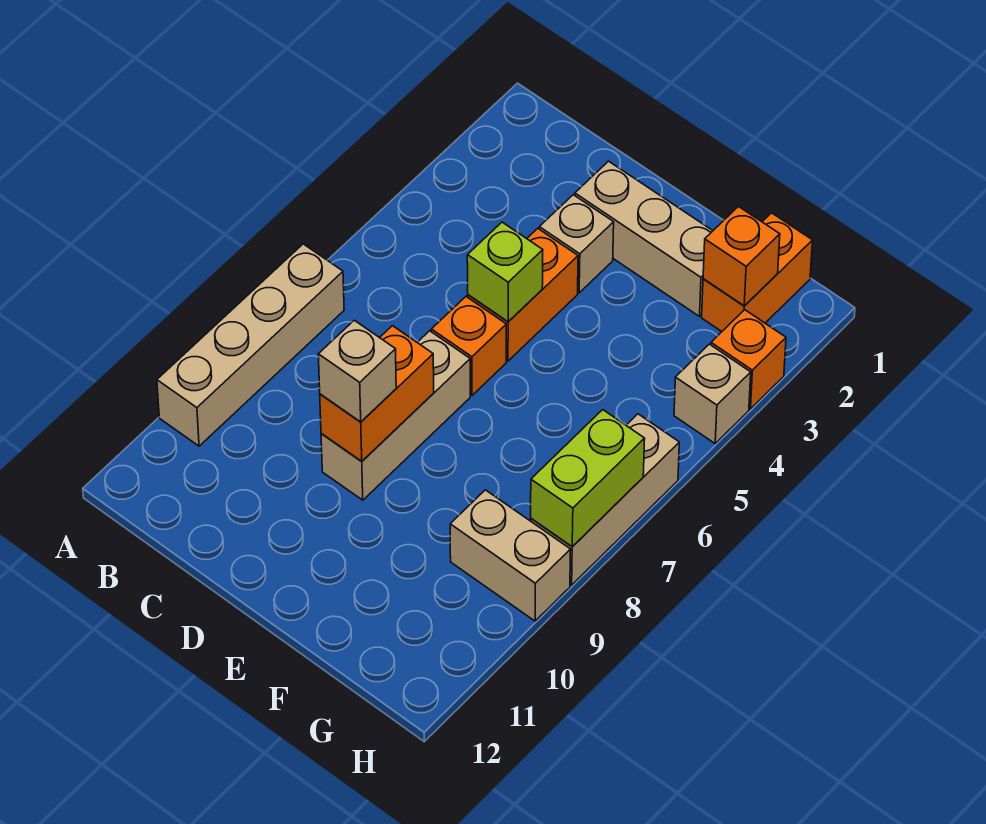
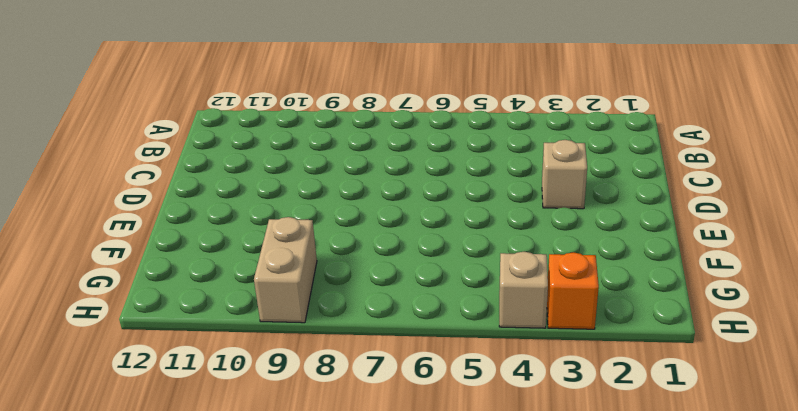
none -> tan brick A7:A10 level 1
none -> tan brick D2:F2 level 1
none -> orange brick D4:D5 level 1

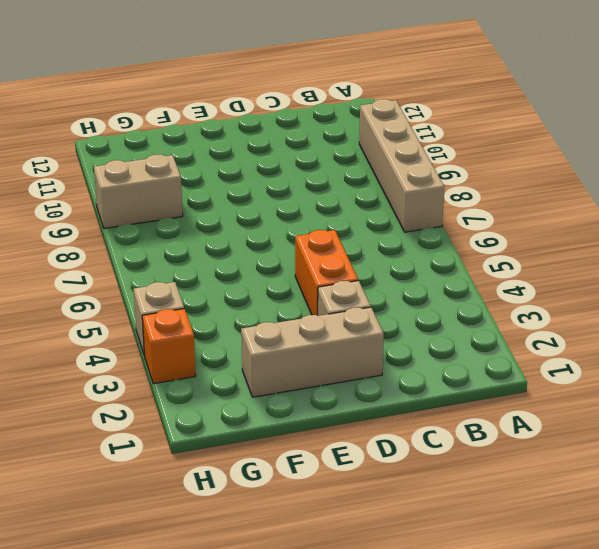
none -> orange brick D6 level 1
none -> tan brick D7:D9 level 1
none -> orange brick G1:G2 level 1

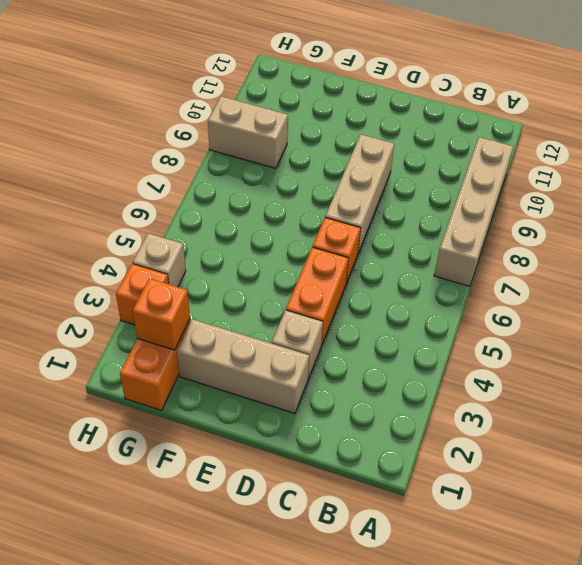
none -> tan brick H6:H8 level 1
none -> lime brick D5 level 2
none -> orange brick D8:D9 level 2

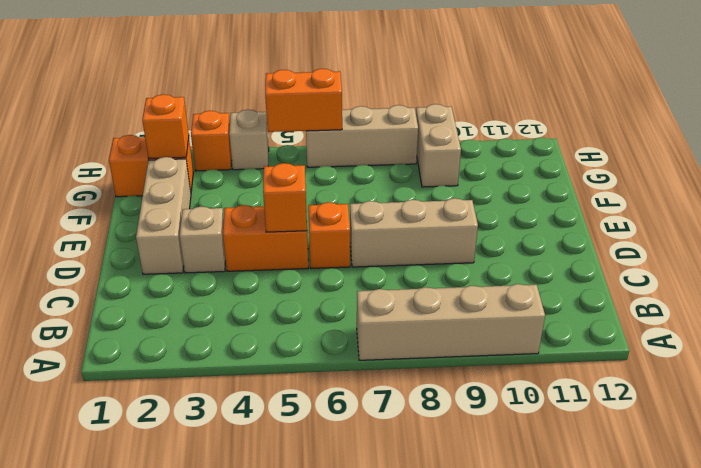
orange brick D5 level 2 -> lime brick D5 level 2
orange brick H5:H6 level 2 -> orange brick D8:D9 level 2
none -> lime brick H7:H8 level 2
none -> tan brick D9 level 3

